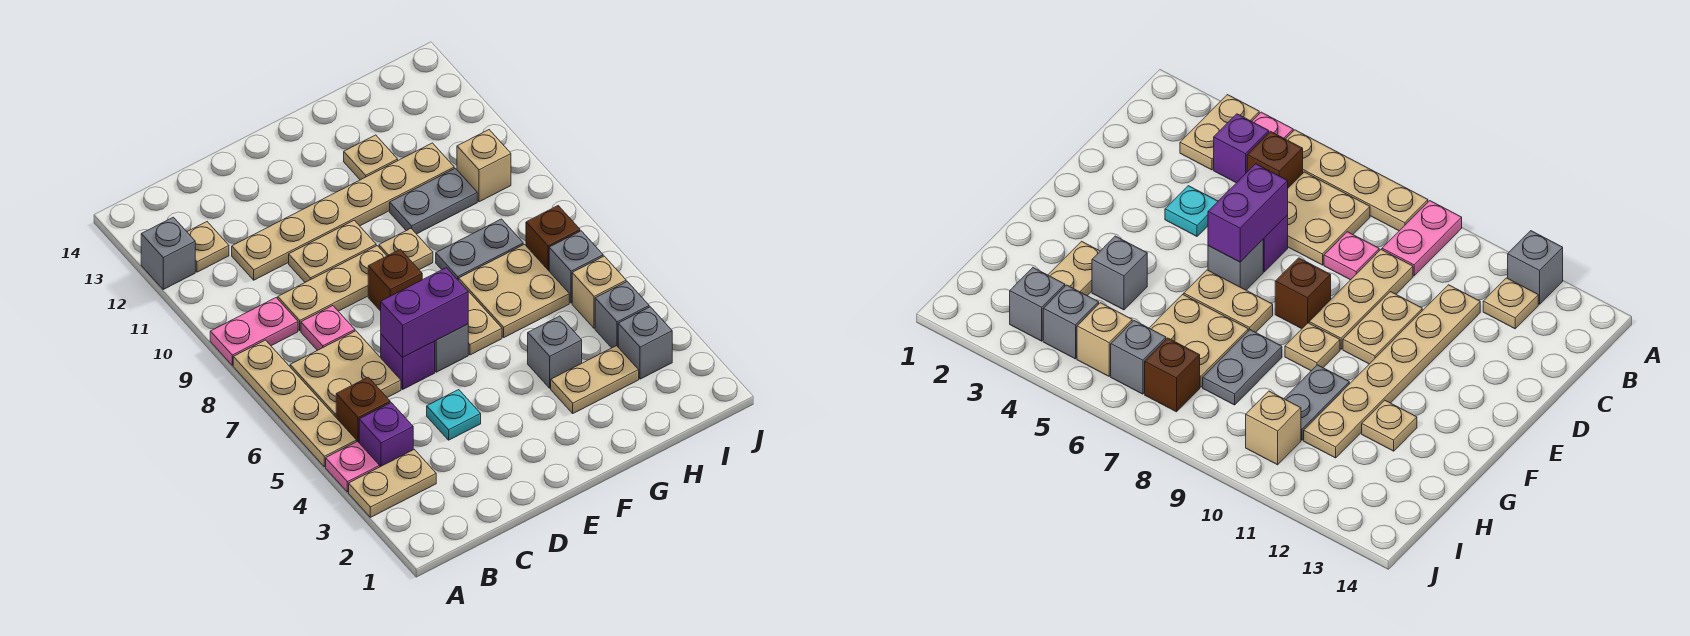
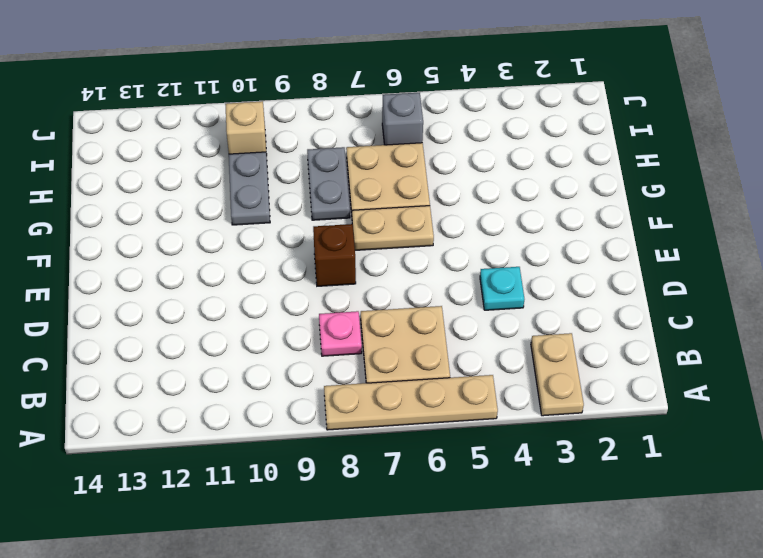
none -> pink plate A4 level 1
none -> pink plate A9:B9 level 1
none -> grey brick A12 level 1
none -> purple brick B4 level 1

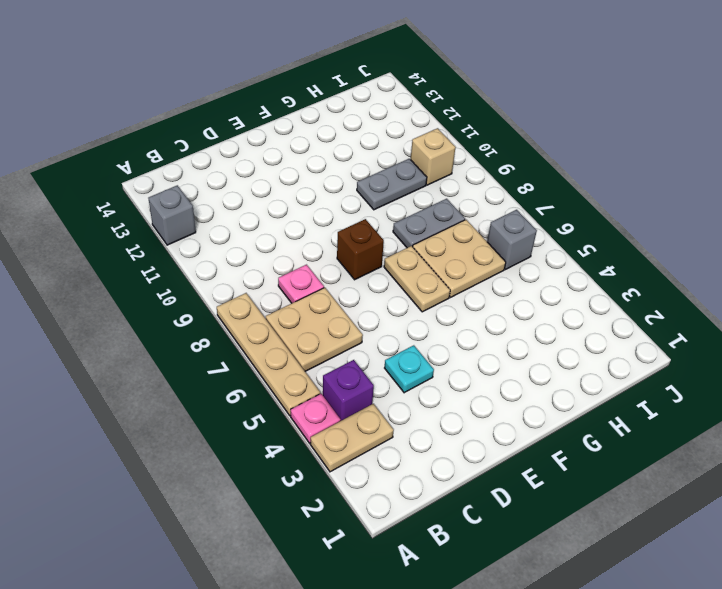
none -> pink plate A9:B9 level 1
none -> brown brick B5 level 1
none -> tan plate B12 level 1
none -> tan plate C9:E9 level 1

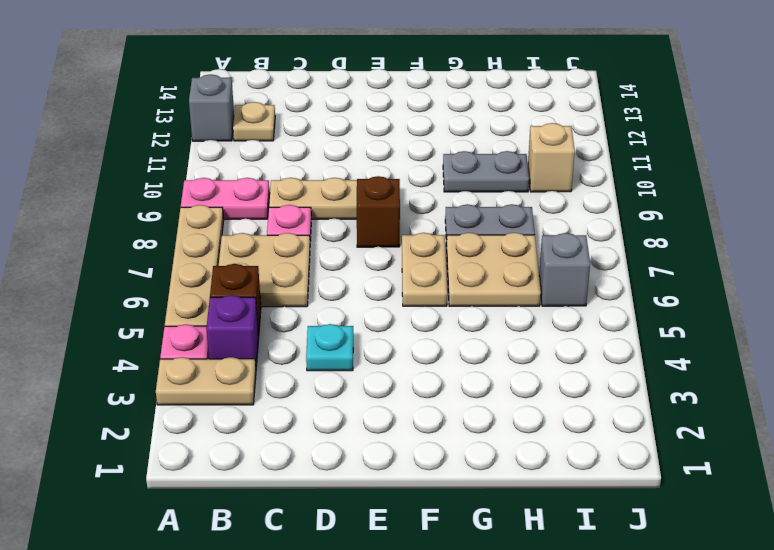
none -> tan plate C11:H11 level 1
none -> purple brick D6 level 1
none -> tan plate D10:E10 level 1
none -> grey brick E6 level 1

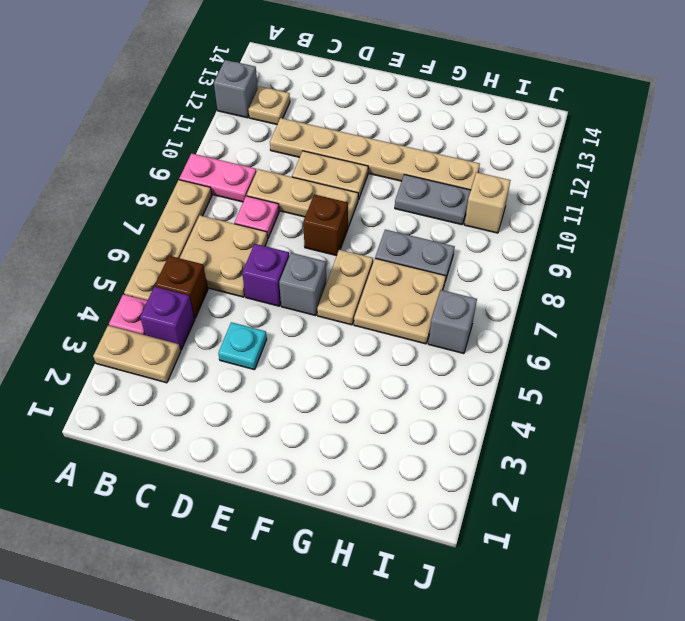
none -> tan plate F9 level 1
none -> tan plate G3:H3 level 1
none -> grey brick G4 level 1
none -> tan plate G12 level 1

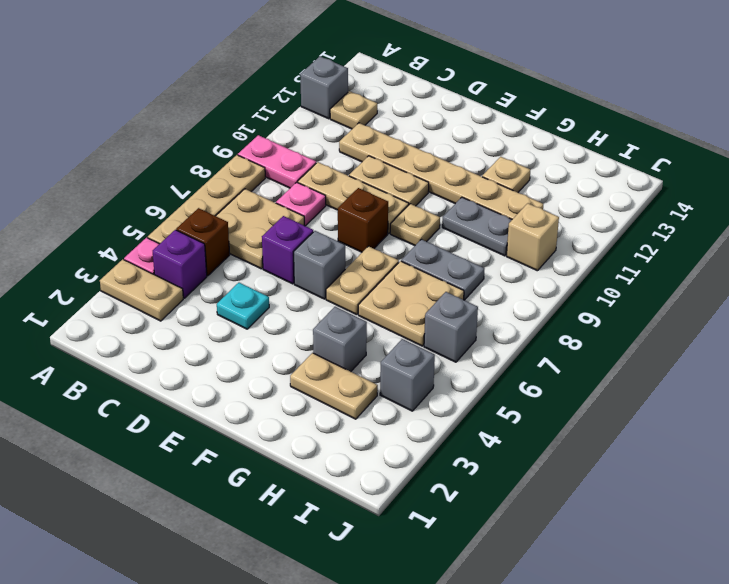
none -> grey brick I3 level 1
none -> tan brick I5 level 1
none -> brown brick I7 level 1
none -> purple brick D6:E6 level 2

